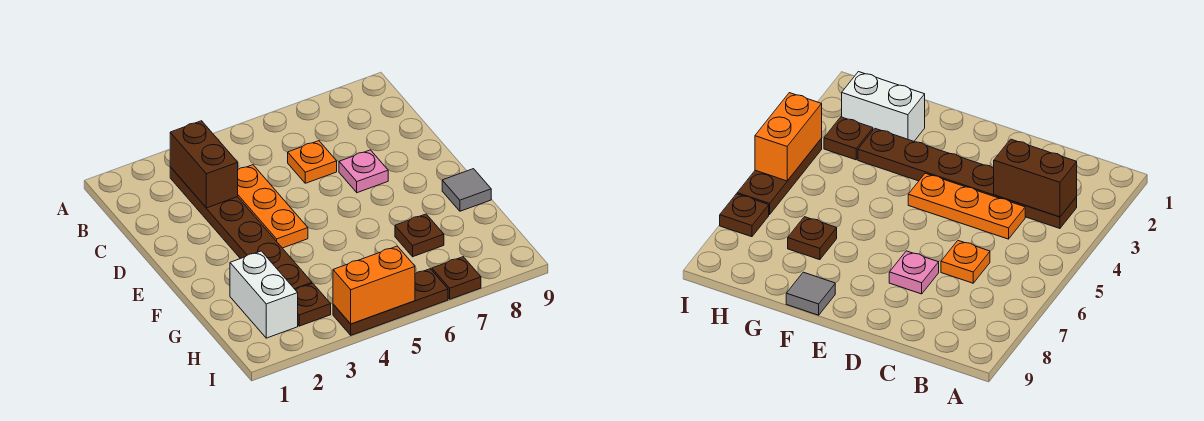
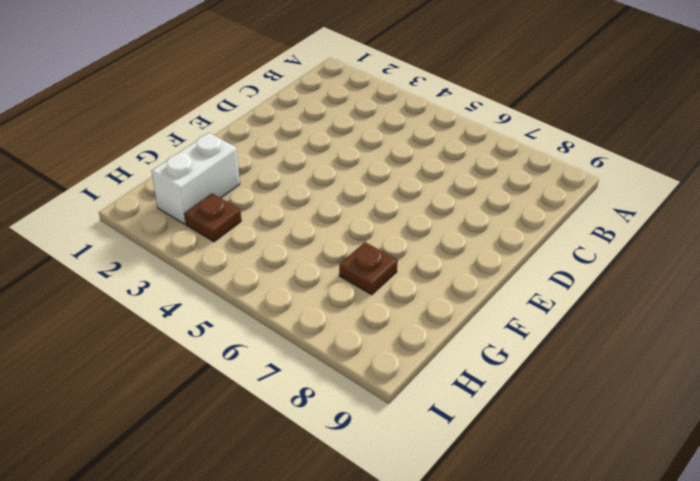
none -> brown plate B3:G3 level 1
none -> orange plate C4:E4 level 1
none -> orange plate C6 level 1

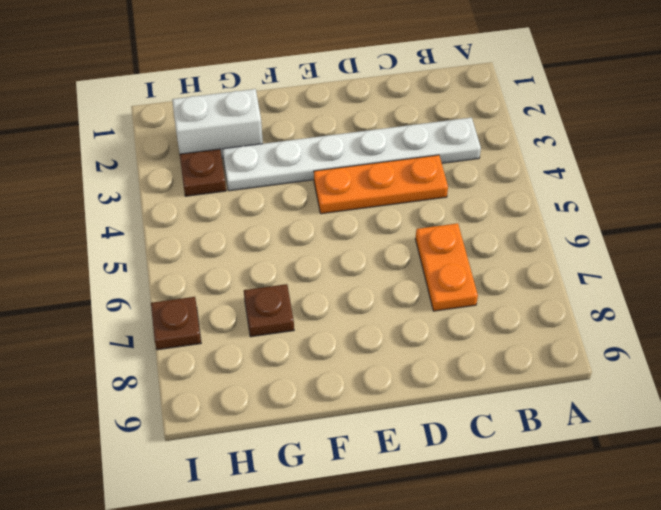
white plate B3:G3 level 1 -> brown plate B3:G3 level 1
orange plate C6:C7 level 1 -> orange plate C6 level 1
none -> pink plate D7 level 1
none -> grey tile F9 level 1
none -> brown plate I4:I6 level 1

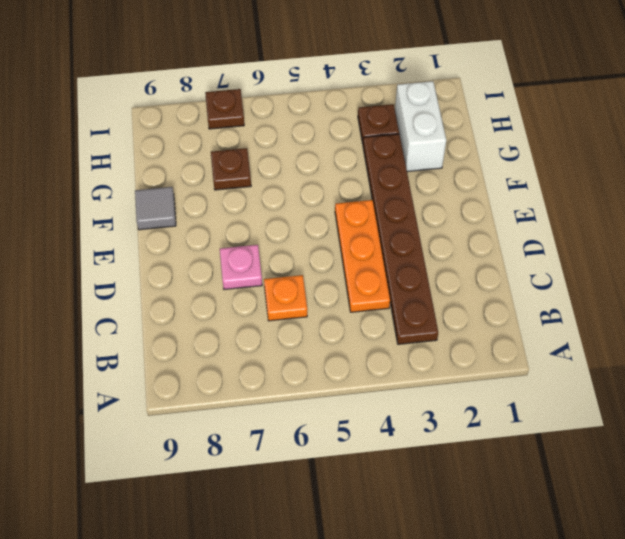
none -> brown plate I4:I6 level 1
none -> brown brick B3:C3 level 2
none -> orange brick I4:I5 level 2

